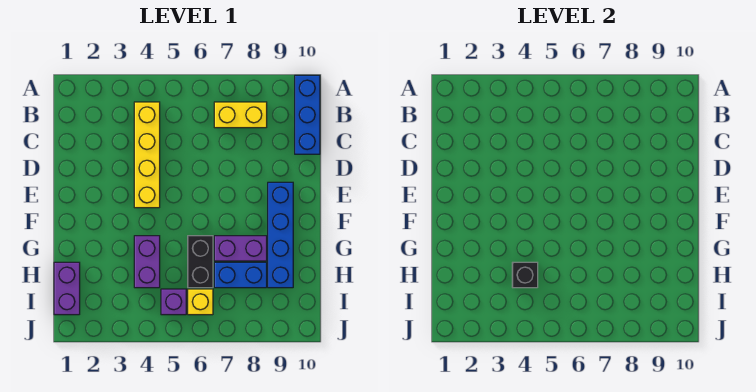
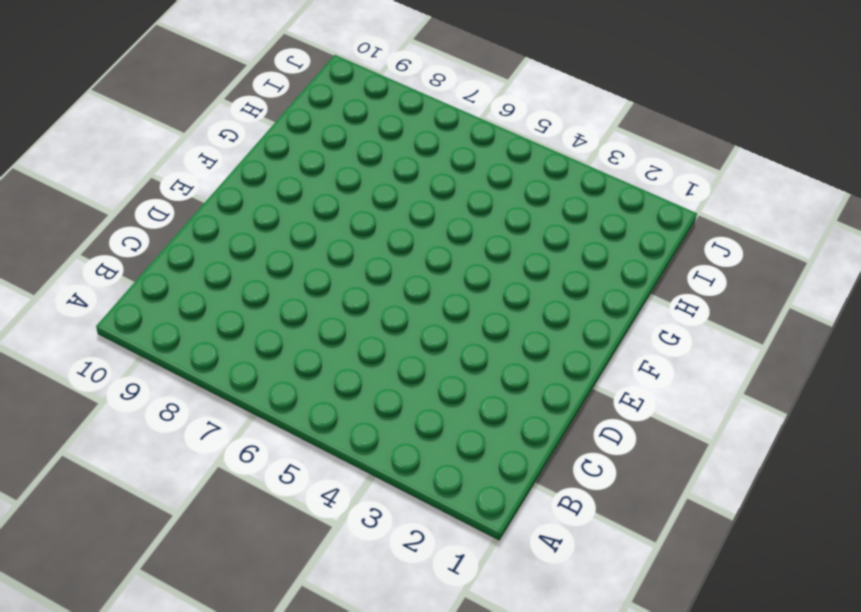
none -> blue brick A10:C10 level 1
none -> yellow brick B4:E4 level 1
none -> yellow brick B7:B8 level 1

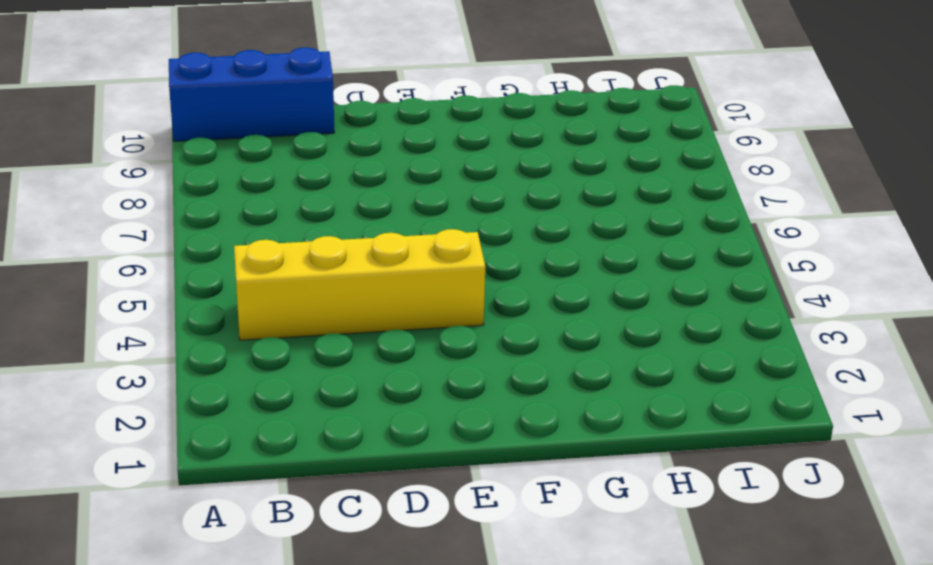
none -> yellow brick B7:B8 level 1
none -> blue brick E9:H9 level 1
none -> purple brick G4:H4 level 1

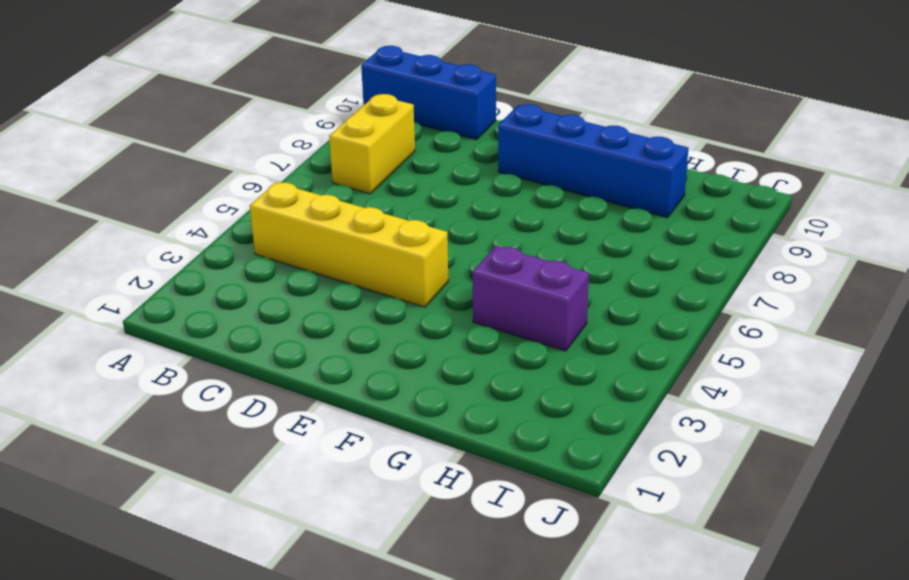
none -> black brick G6:H6 level 1
none -> purple brick G7:G8 level 1
none -> purple brick H1:I1 level 1

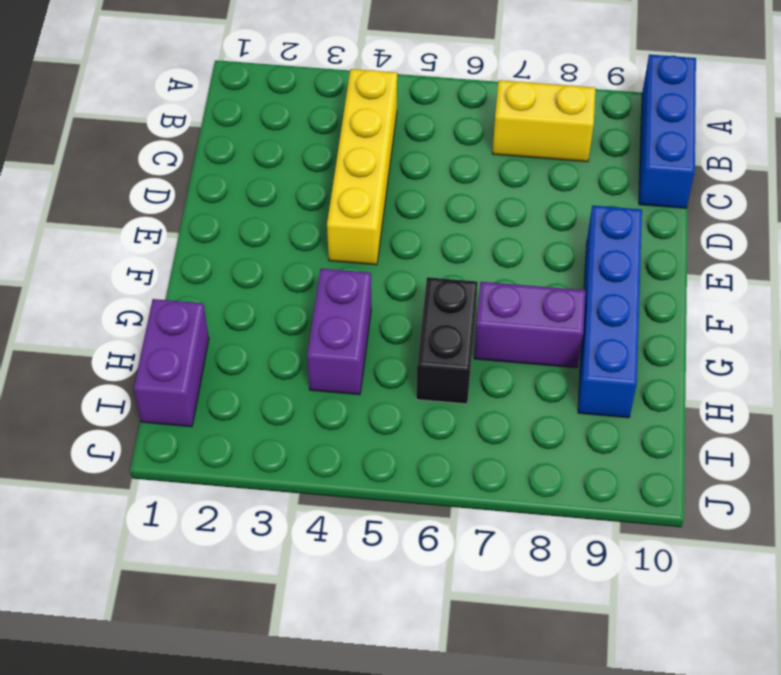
none -> blue brick H7:H8 level 1
none -> purple brick I5 level 1
none -> yellow brick I6 level 1

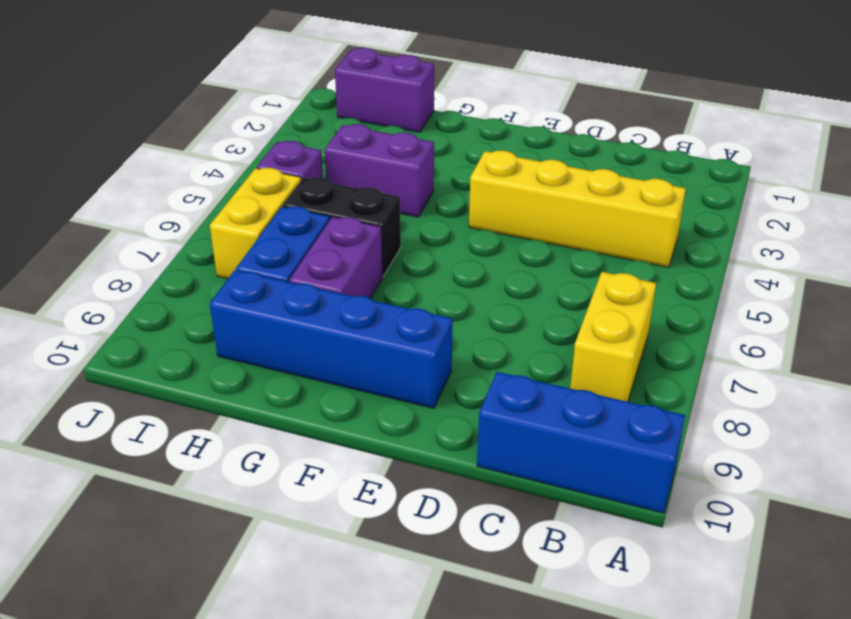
yellow brick I6:I7 level 1 -> yellow brick I6 level 1
none -> black brick H4 level 2

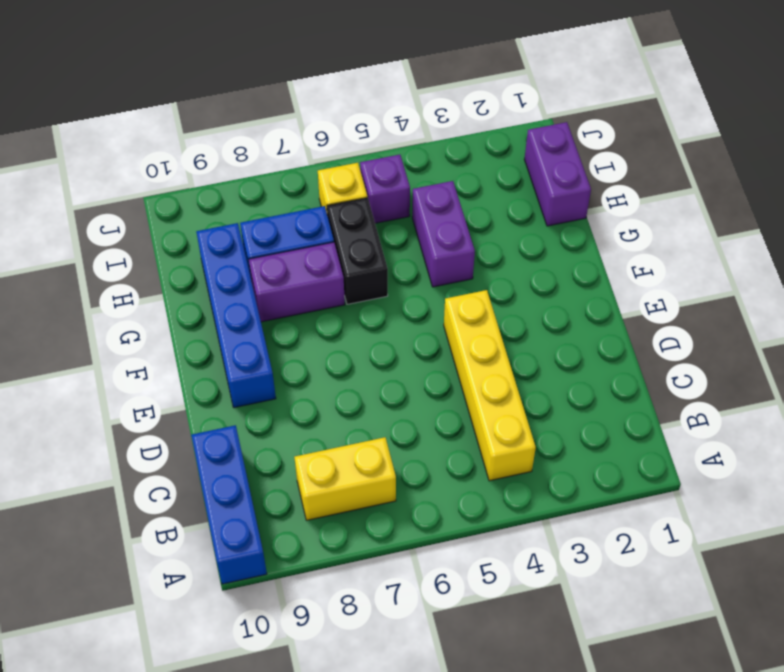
none -> black brick H4 level 2

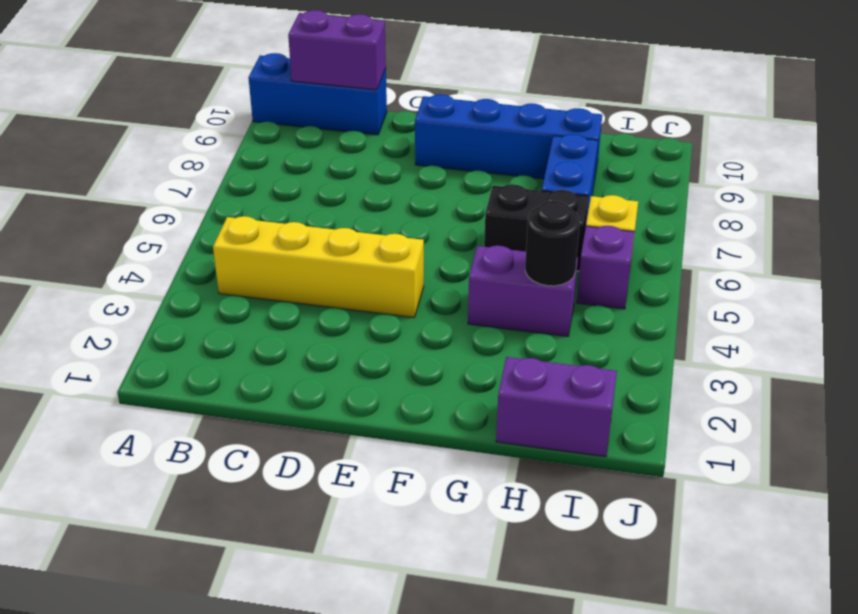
purple brick B10:C10 level 2 -> purple brick G7:G8 level 1
black round brick H4 level 2 -> black brick H4 level 2
none -> yellow brick B7:B8 level 1

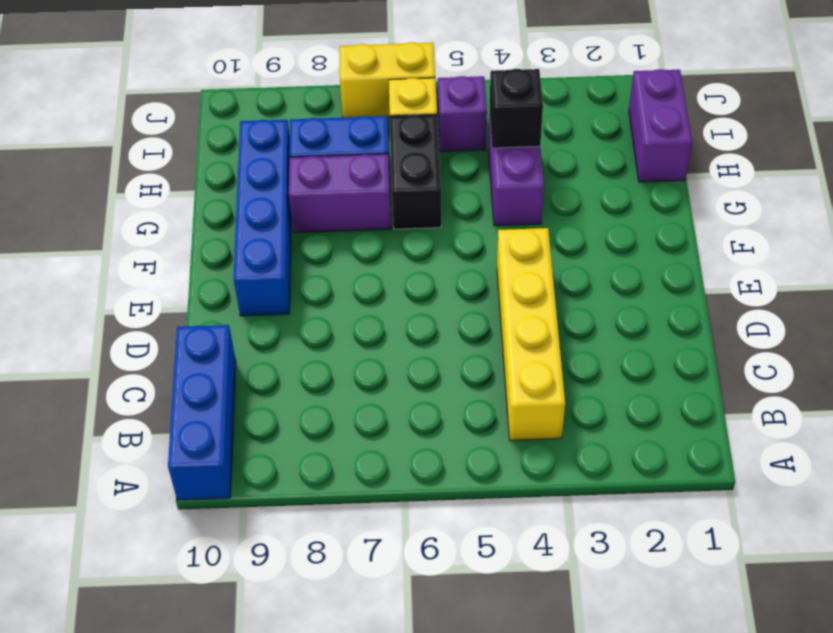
yellow brick J6:J7 level 1 -> yellow brick B7:B8 level 1

